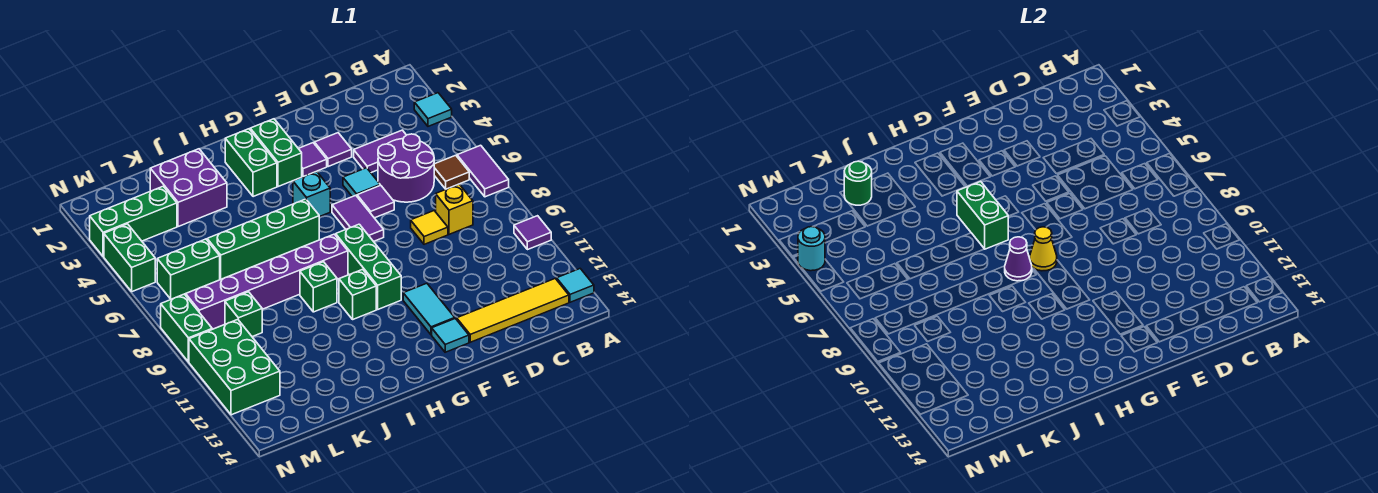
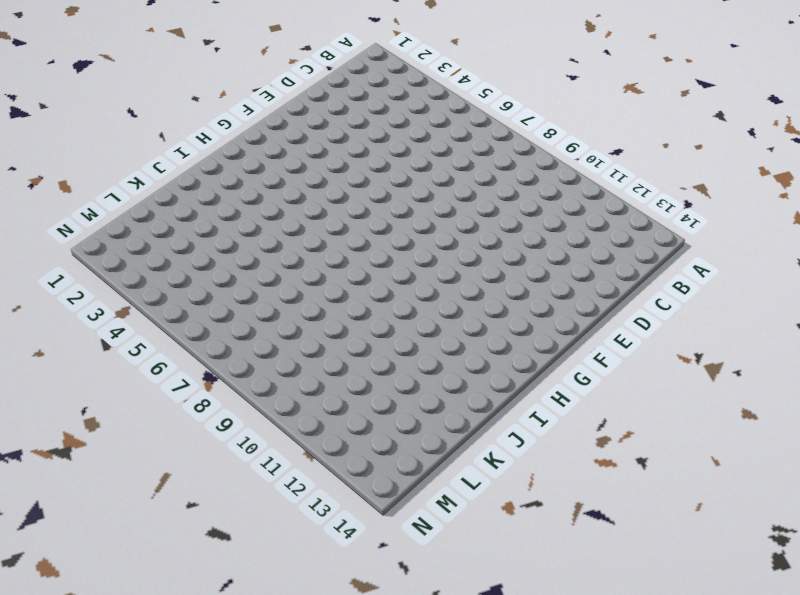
none -> cyan tile A3 level 1
none -> purple tile A6:A7 level 1
none -> purple tile A10 level 1
none -> cyan tile A13 level 1

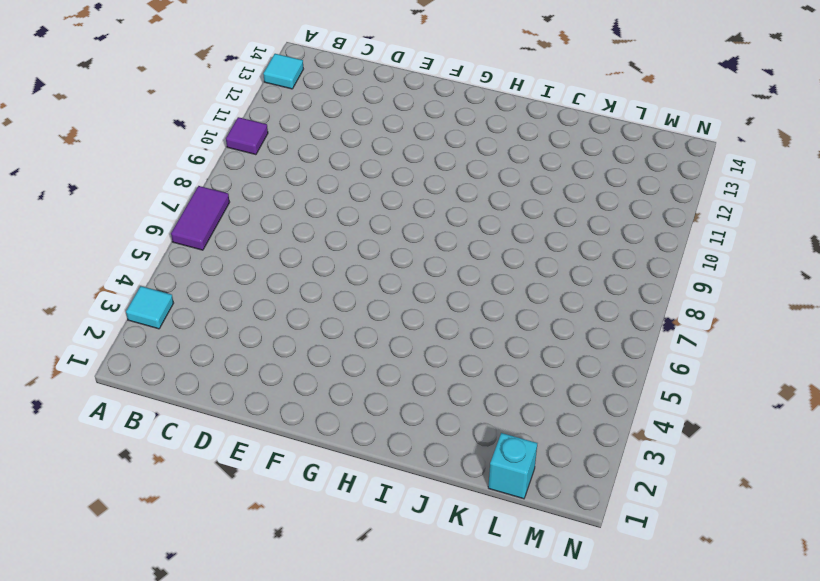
cyan brick L1 level 1 -> cyan brick G5 level 1
none -> brown tile B6 level 1
none -> yellow tile B13:E13 level 1
none -> purple tile C4:D4 level 1
none -> purple round brick C5:D6 level 1

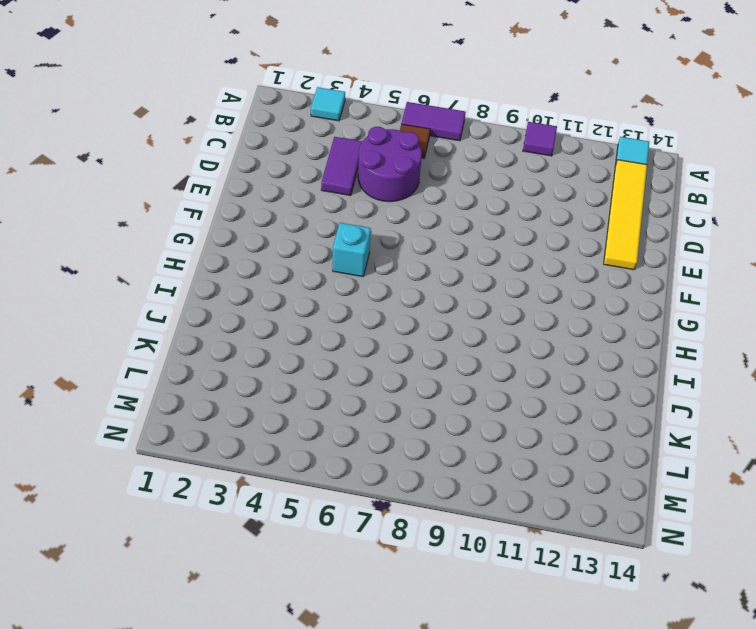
none -> yellow brick C8 level 1
none -> yellow tile D8 level 1
none -> purple tile E3 level 1
none -> cyan tile E5 level 1

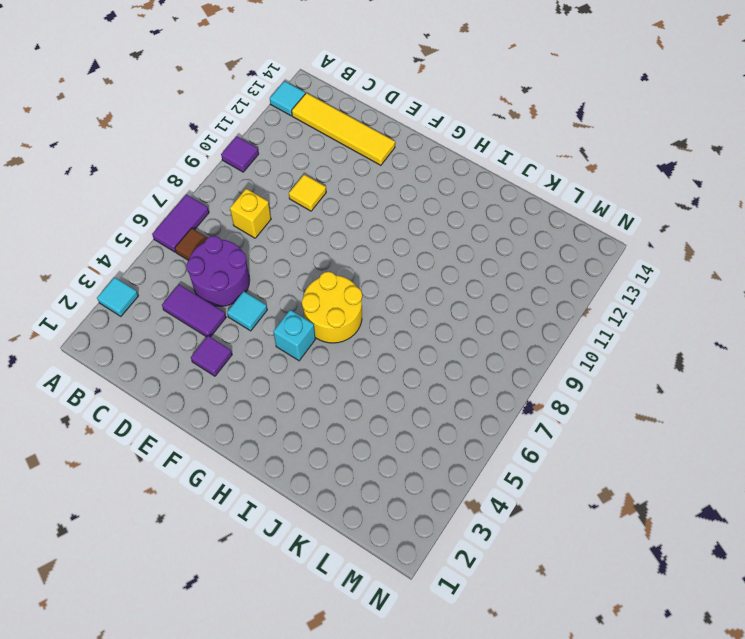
yellow tile D10 level 1 -> yellow tile D8 level 1
yellow round brick G6:H7 level 1 -> green brick H6:K6 level 1
none -> purple tile E6 level 1
none -> purple tile F3 level 1
none -> purple tile F6:F7 level 1
none -> cyan tile F11:F12 level 1

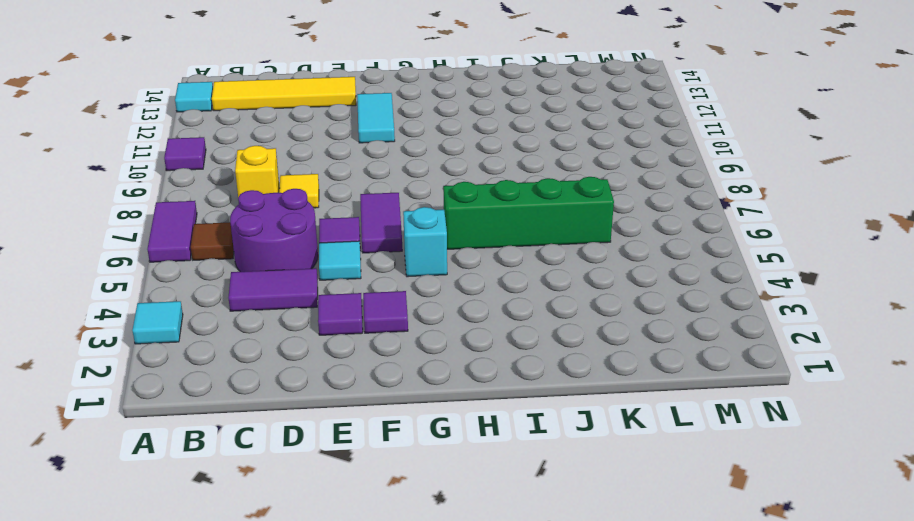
none -> cyan tile F13 level 1
none -> green brick G2:G3 level 1
none -> green brick G8:G10 level 1
none -> green brick H2:H3 level 1

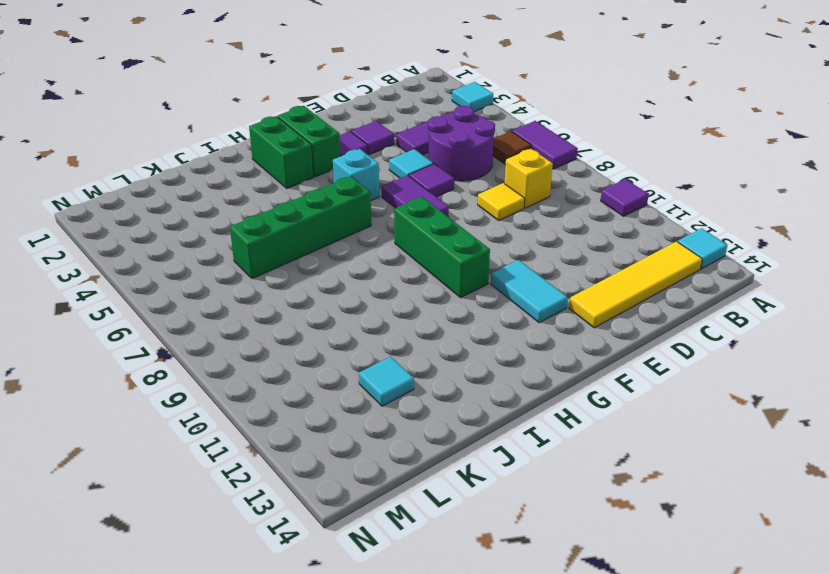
cyan tile K12 level 1 -> cyan tile F13 level 1
none -> purple brick H8:M8 level 1
none -> green brick H10 level 1
none -> green brick I9 level 1
none -> purple brick J2:K3 level 1

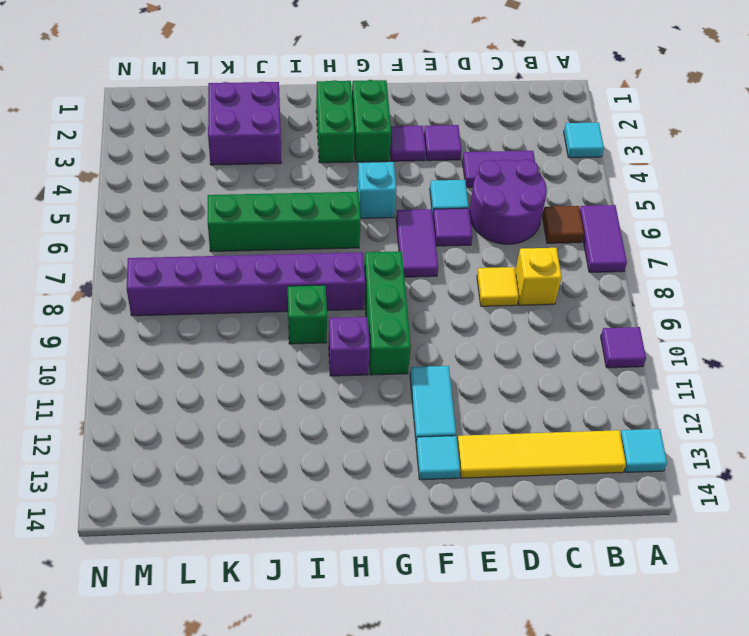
purple brick H10 level 1 -> green brick H10 level 1
none -> green brick L3:N3 level 1
none -> green brick L6:M6 level 1
none -> green brick L9 level 1
none -> green brick M10:N12 level 1

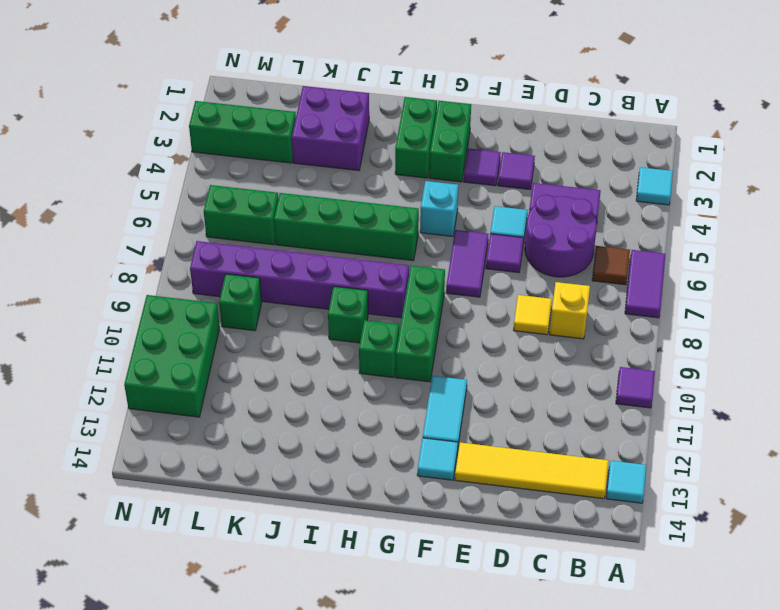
none -> green brick N4:N5 level 1
none -> green brick N8:N9 level 1
none -> yellow cone G8 level 2
none -> green brick H5:H6 level 2

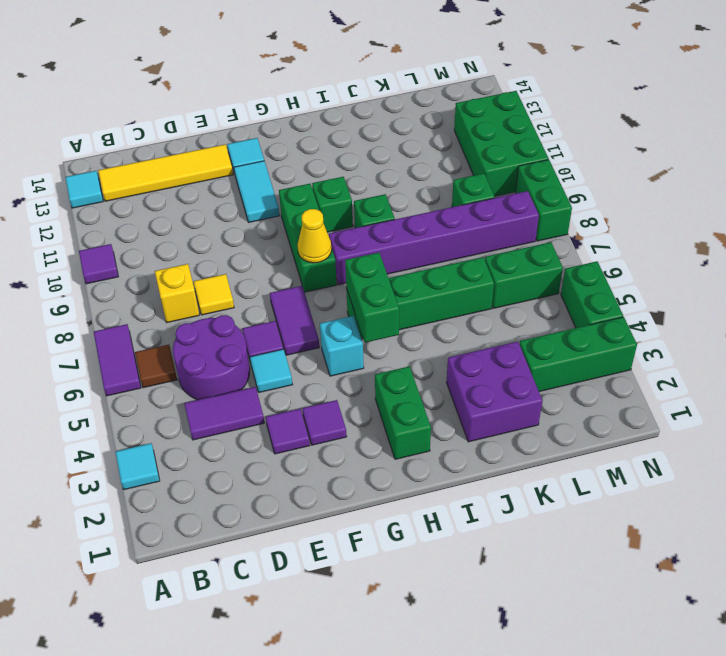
none -> green brick G2:G3 level 1
none -> purple cone H8 level 2
none -> green round brick K2 level 2
none -> cyan round brick N4 level 2

